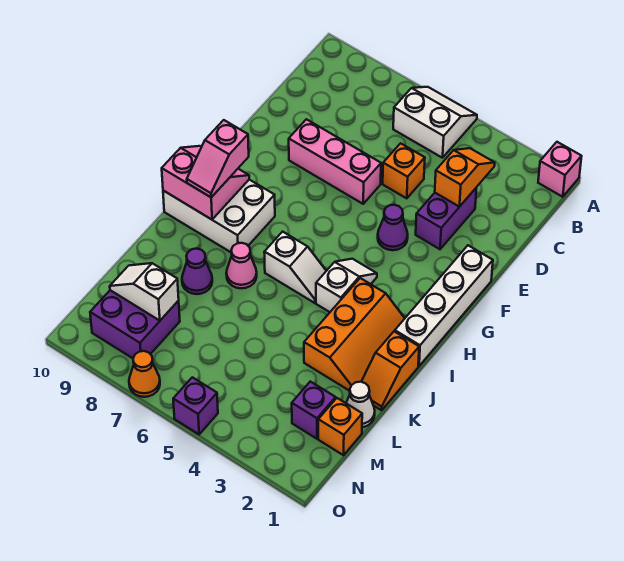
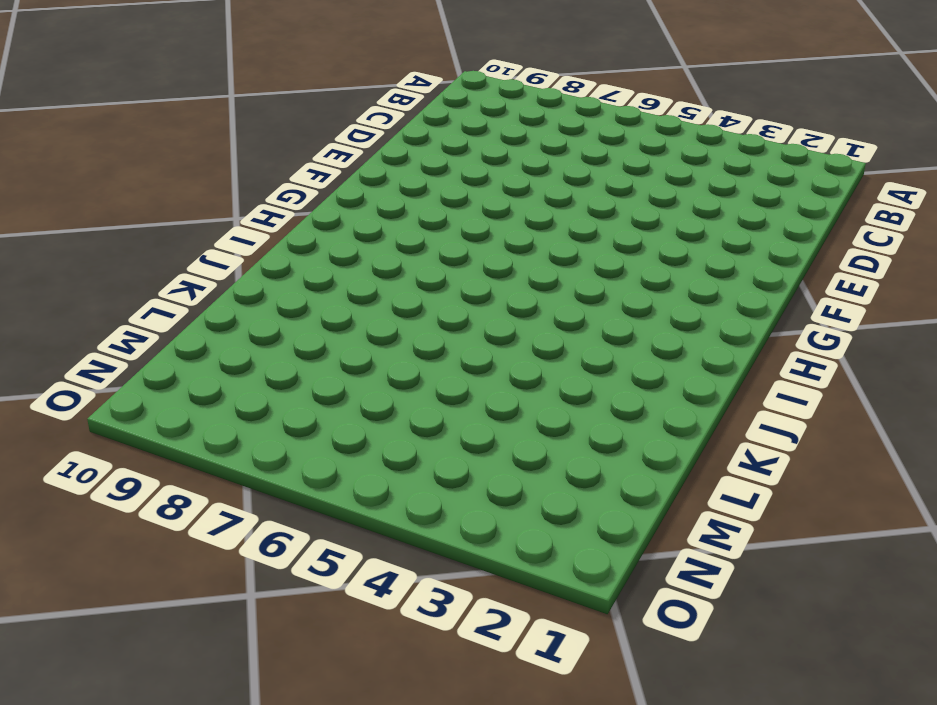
none -> pink brick A1 level 1
none -> white slope A5:B6 level 1 top B
none -> purple brick D3:E3 level 1

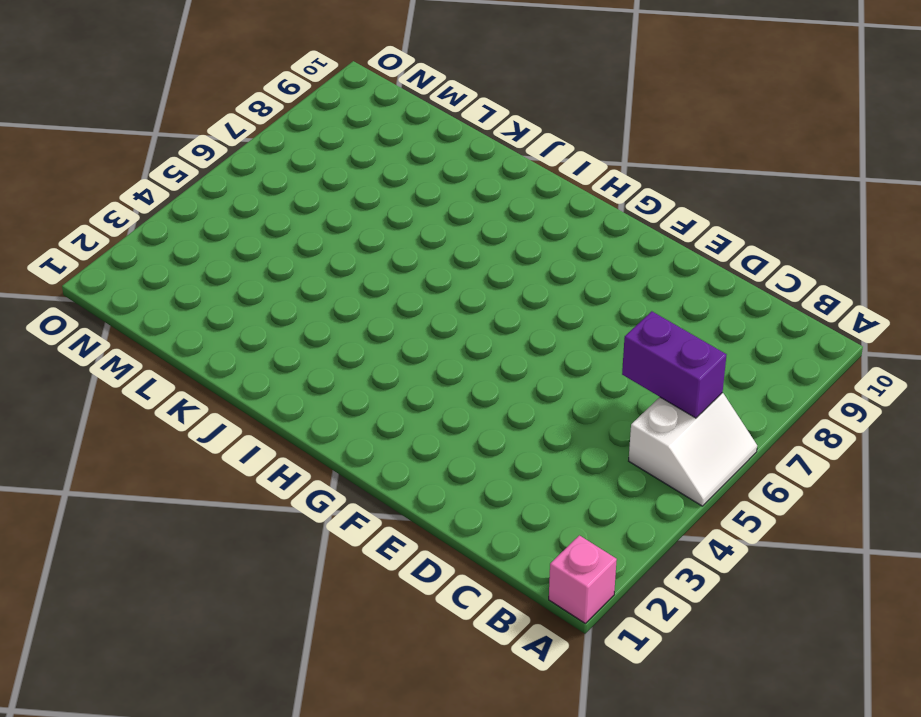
purple brick B6:C6 level 2 -> purple brick D3:E3 level 1
none -> orange brick D5 level 1
none -> pink brick E6:E8 level 1
none -> white brick F1:I1 level 1

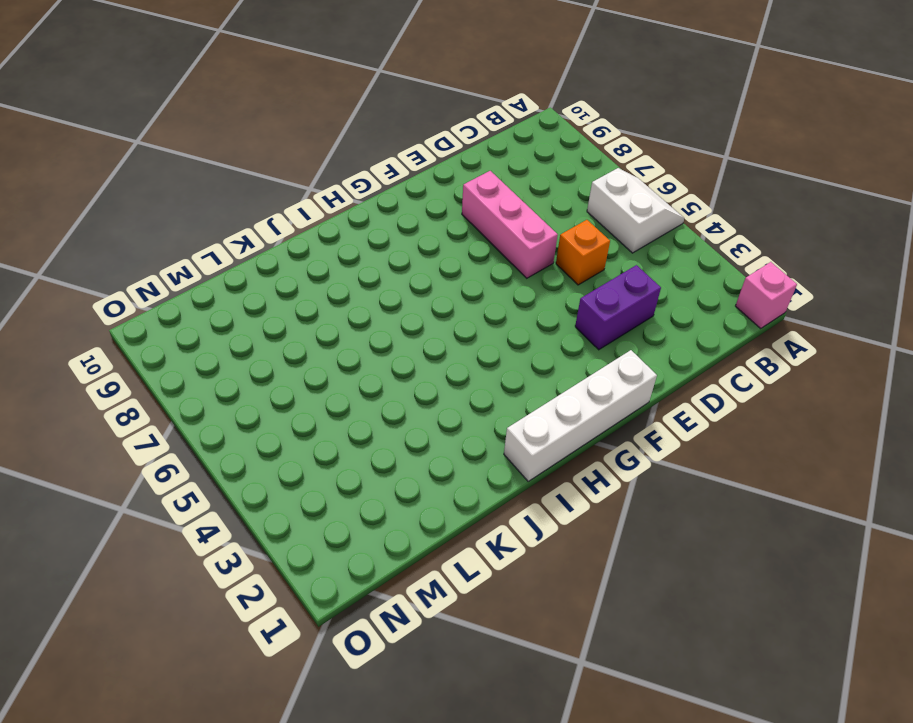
none -> purple cone F4 level 1
none -> white slope H4:I4 level 1 top I
none -> white brick H8:I10 level 1

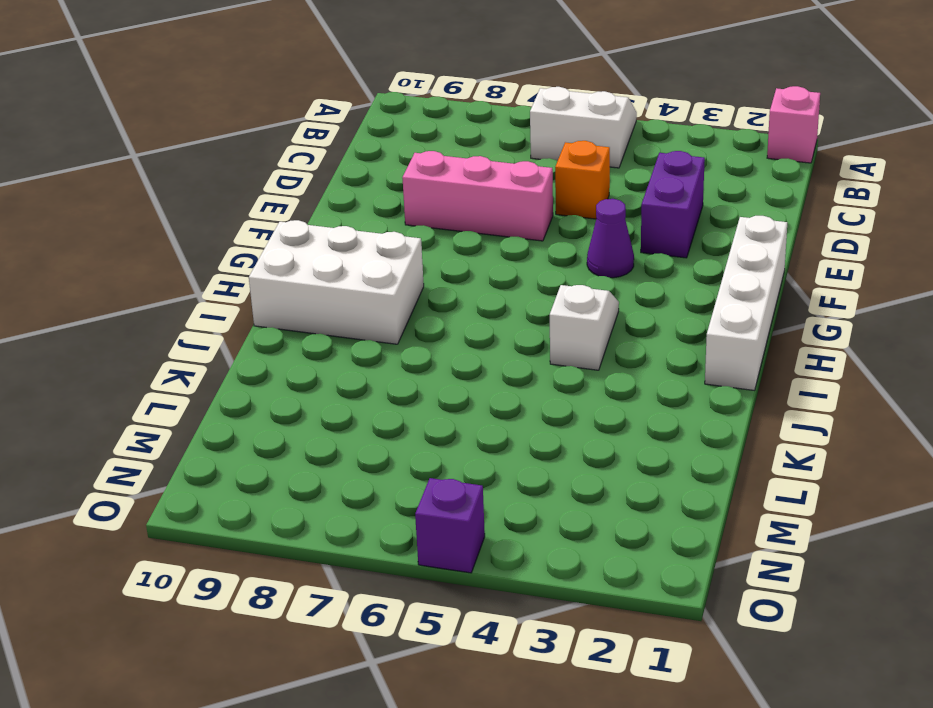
none -> orange slope I2:K3 level 1 top 3
none -> white slope I5:I6 level 1 top 6
none -> orange slope J1:K1 level 1 top J

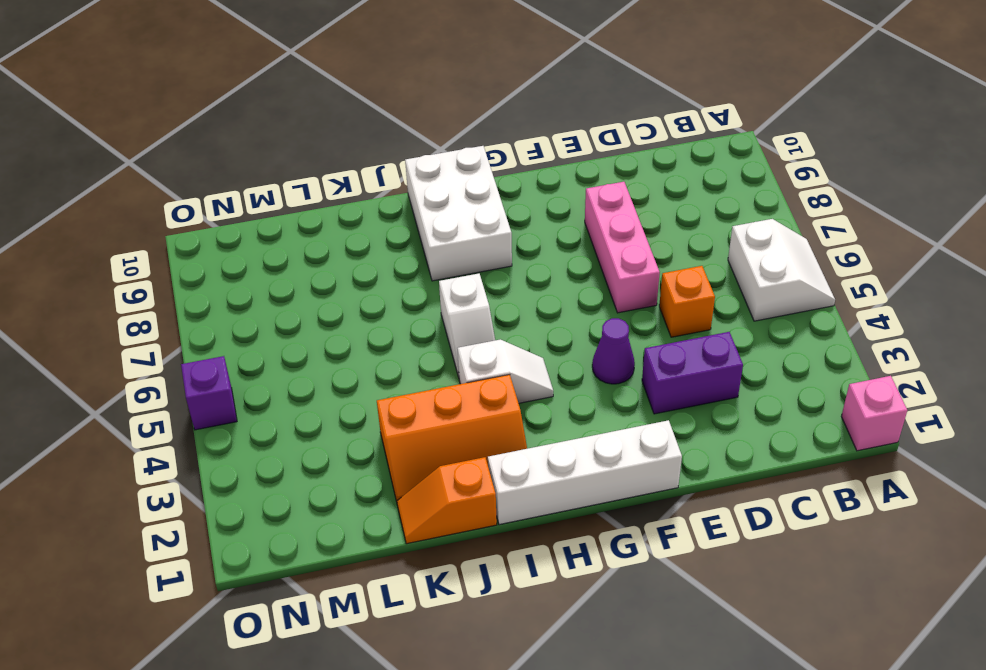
none -> pink cone J7 level 1
none -> purple cone K8 level 1
none -> white cone L1 level 1

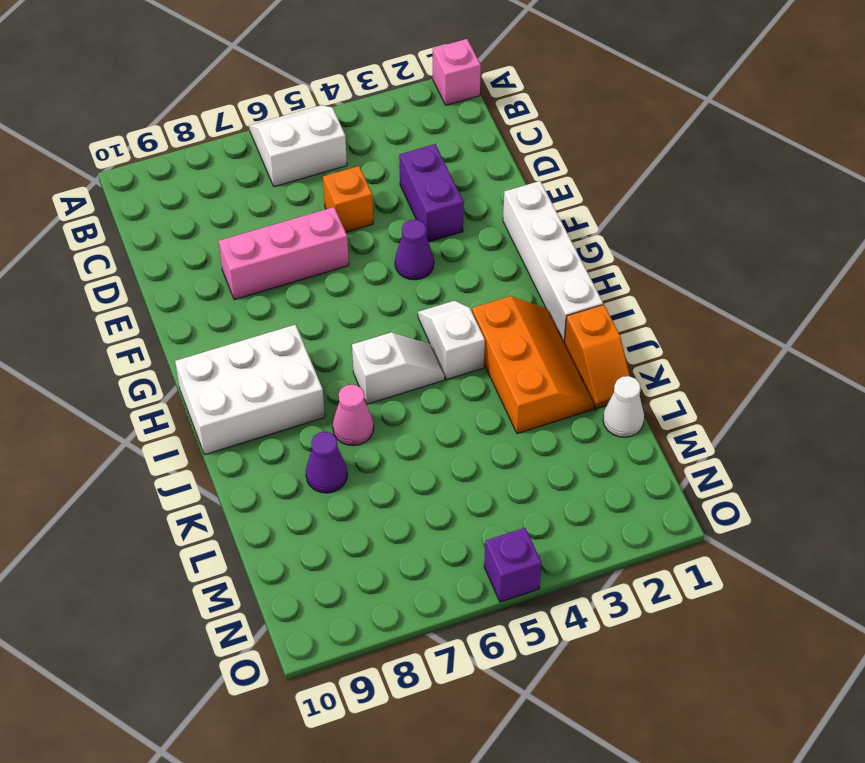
none -> orange brick M1 level 1
none -> purple brick M2 level 1
none -> purple brick M8:N9 level 1

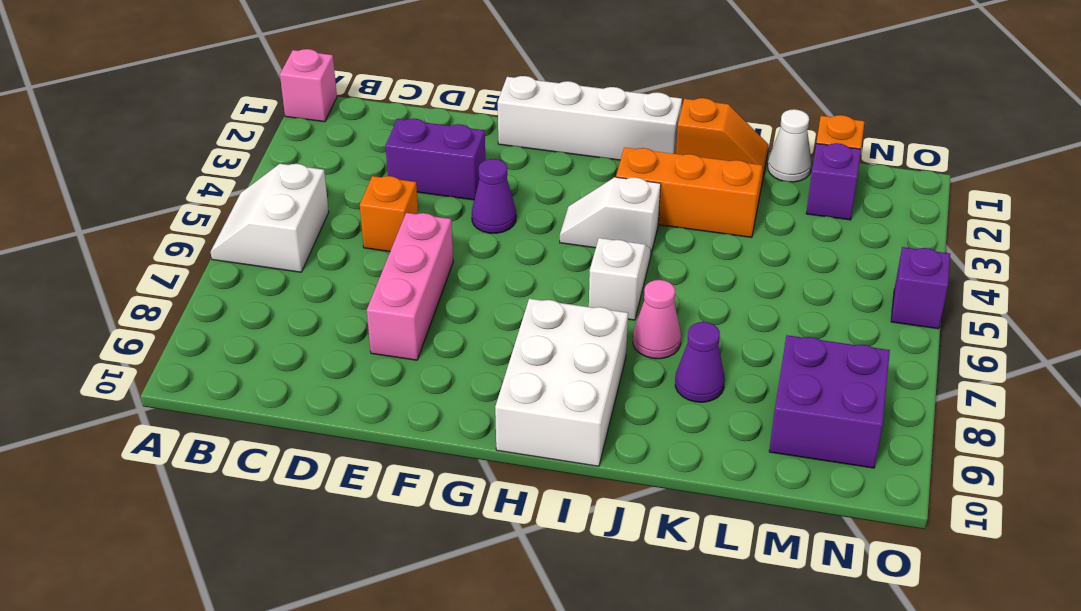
none -> orange cone O7 level 1
none -> orange slope C3:D3 level 2 top D
none -> pink slope H9:I10 level 2 top I

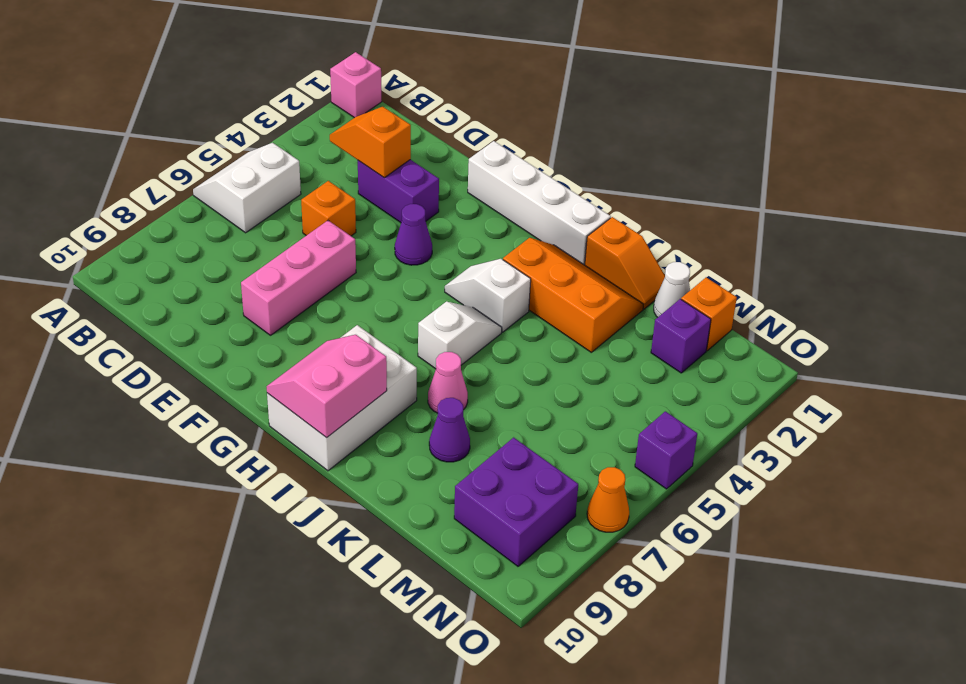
none -> white slope M8:M9 level 2 top 8
none -> pink slope H9:I9 level 3 top H

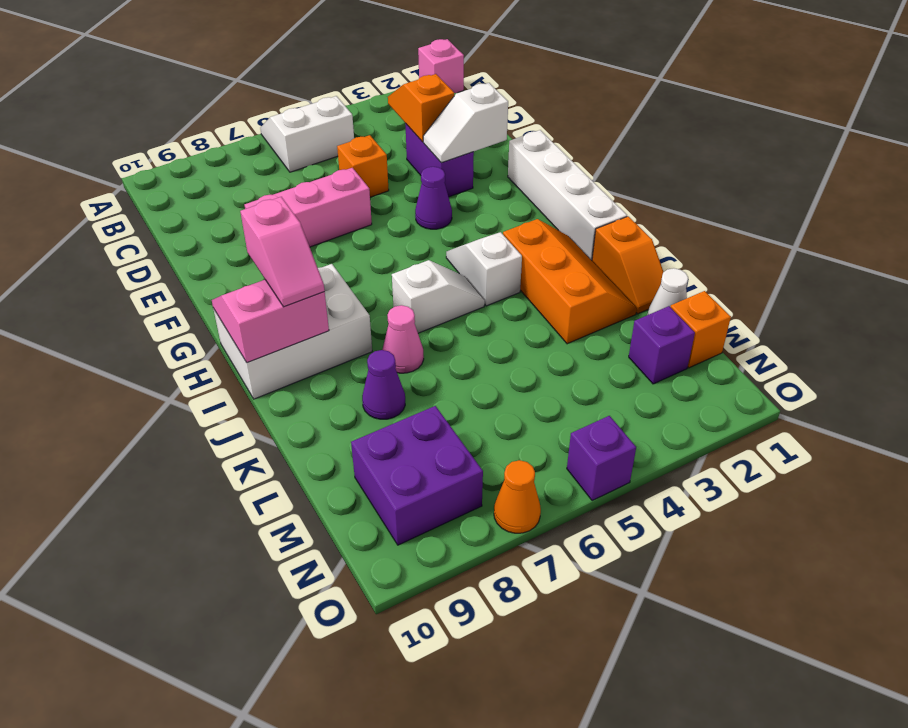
white slope E2:E3 level 2 top 2 -> white slope M8:M9 level 2 top 8

